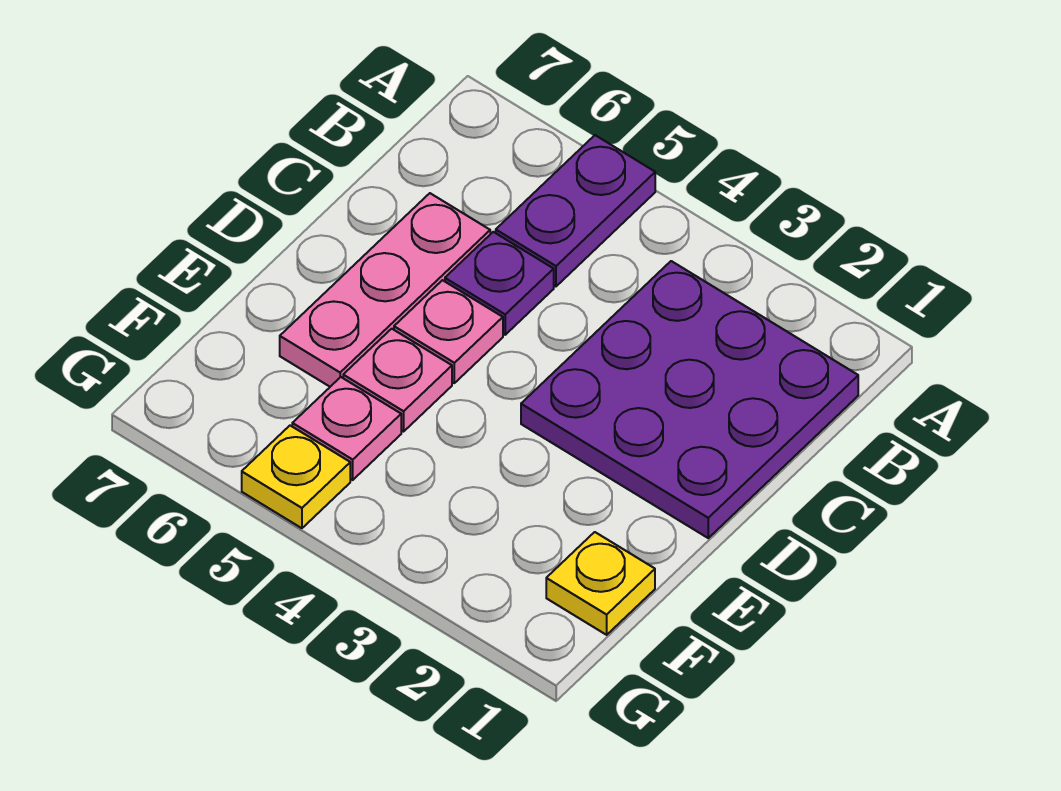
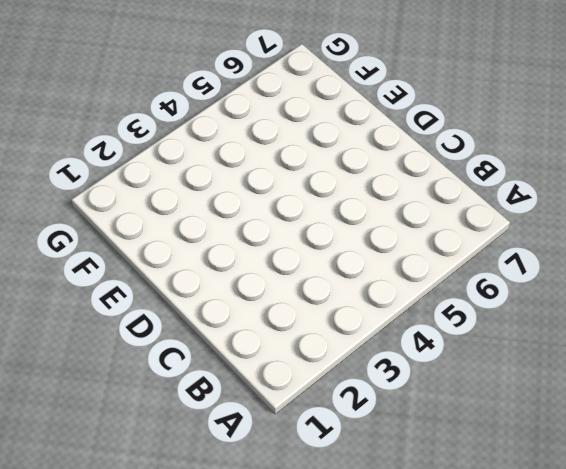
none -> purple plate A5:B5 level 1
none -> purple plate B1:D3 level 1

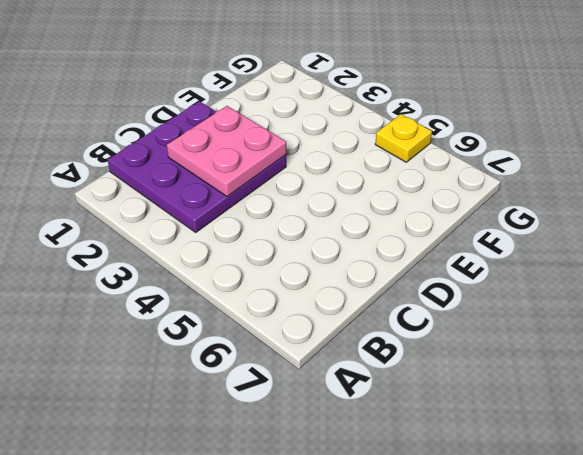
pink plate C2:D3 level 2 -> none
none -> purple plate A5:B5 level 1
none -> purple plate C5 level 1

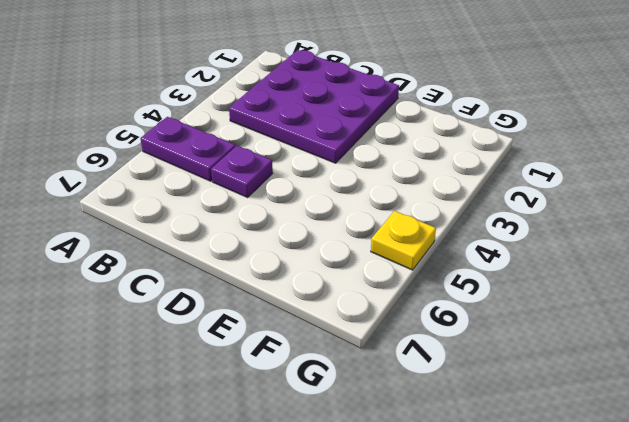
none -> pink plate C6:E6 level 1
none -> pink plate D5 level 1

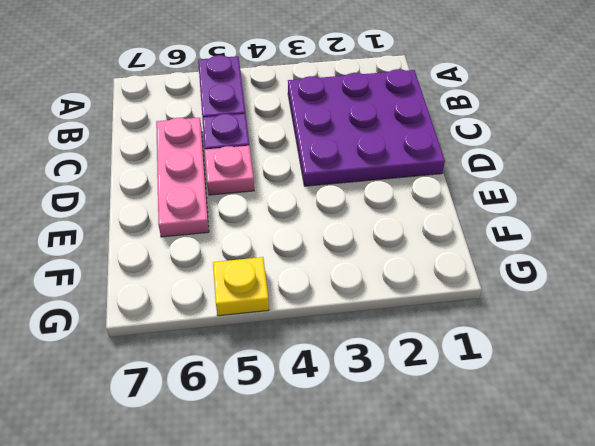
none -> pink plate E5 level 1
none -> yellow plate F1 level 1

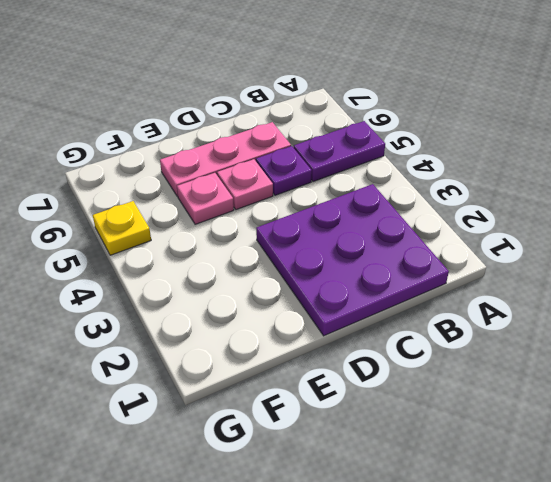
none -> yellow plate F1 level 1
none -> pink plate F5 level 1

